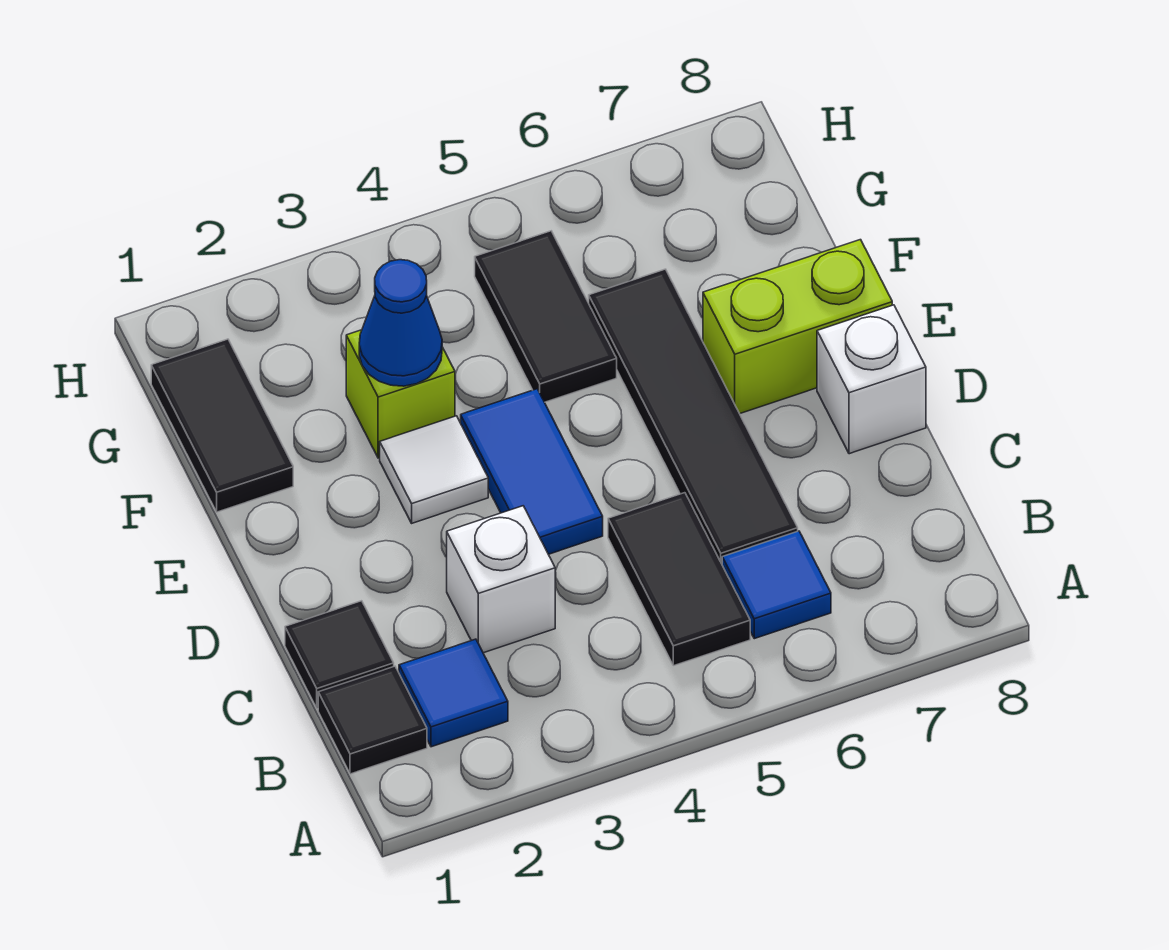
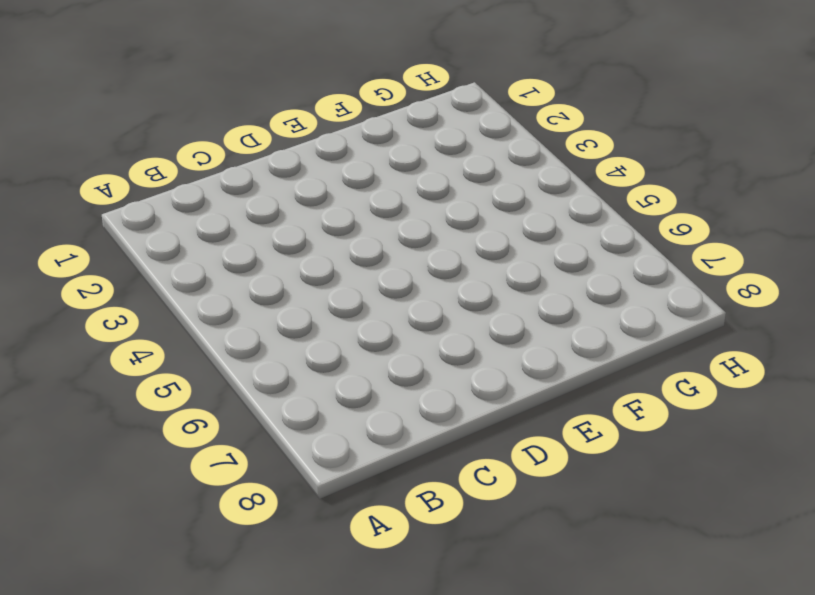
none -> black tile B1 level 1
none -> blue tile B2 level 1
none -> black tile B5:C5 level 1

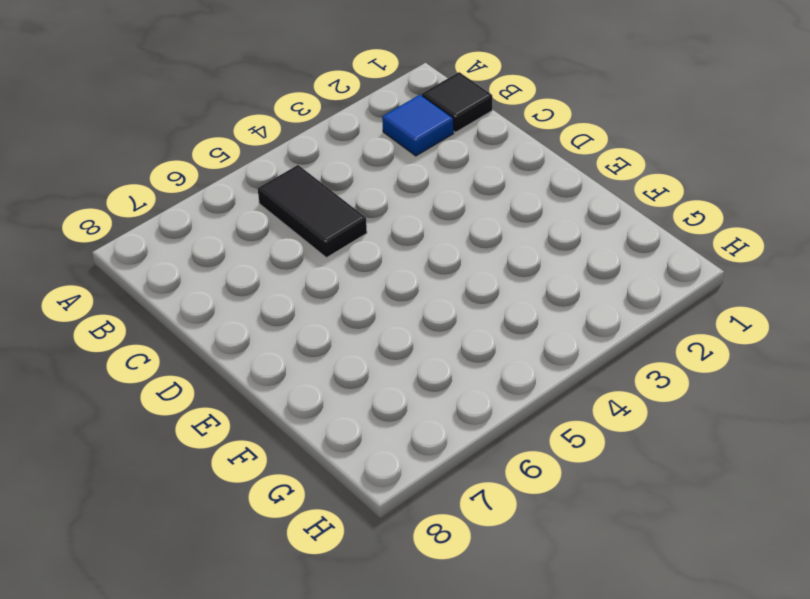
none -> blue tile B6 level 1
none -> black tile C1 level 1
none -> white brick C3 level 1

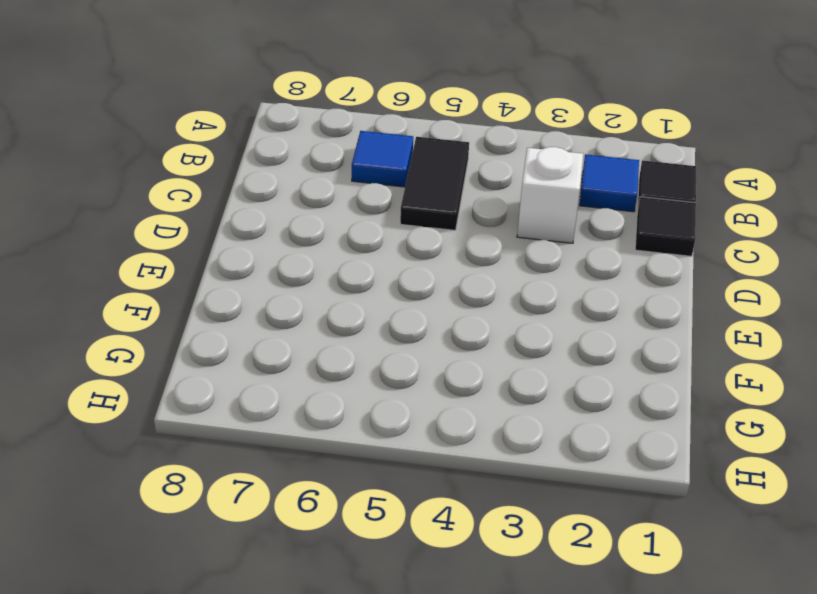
none -> black tile C6:F6 level 1
none -> blue tile D4:E4 level 1
none -> white brick D8 level 1

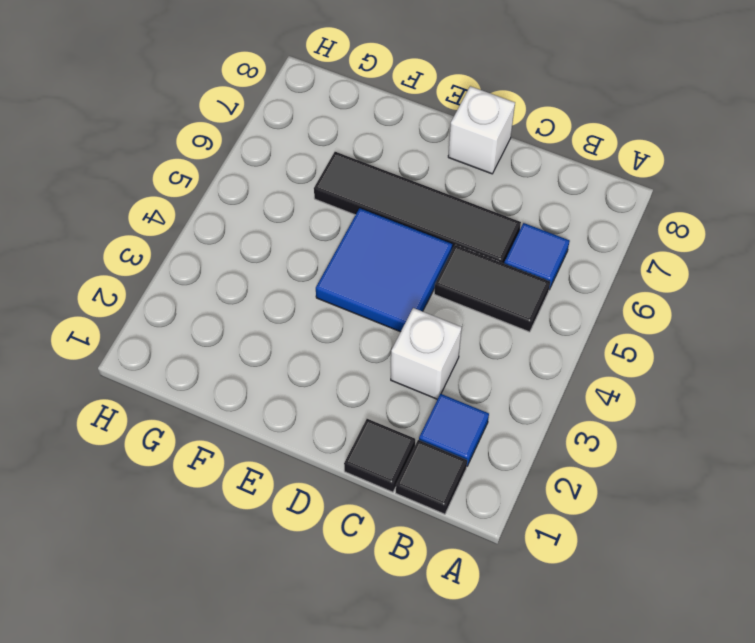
blue tile D4:E5 level 1 -> blue tile D4:E4 level 1
none -> white tile E3 level 1
none -> lime brick E7:E8 level 1
none -> black tile F1:G1 level 1

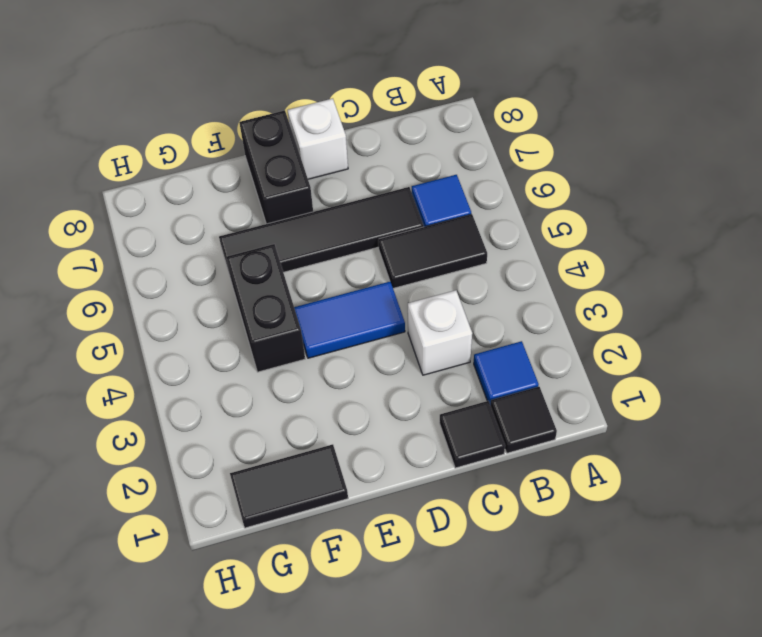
black brick E7:E8 level 1 -> lime brick E7:E8 level 1
black brick F4:F5 level 1 -> black tile F5:G5 level 1
none -> white tile E3 level 1
none -> lime brick F3 level 1
none -> blue cone F3 level 2

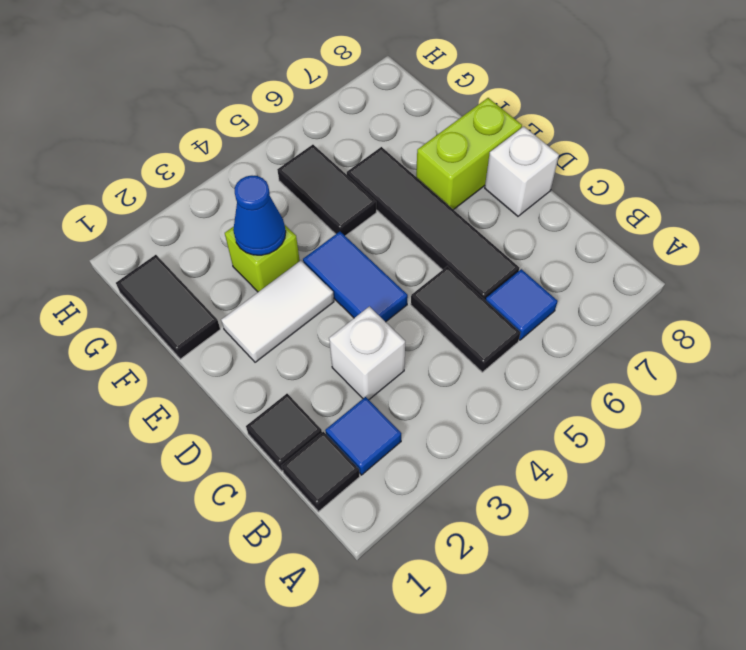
white tile E2:E3 level 1 -> white tile E3 level 1

